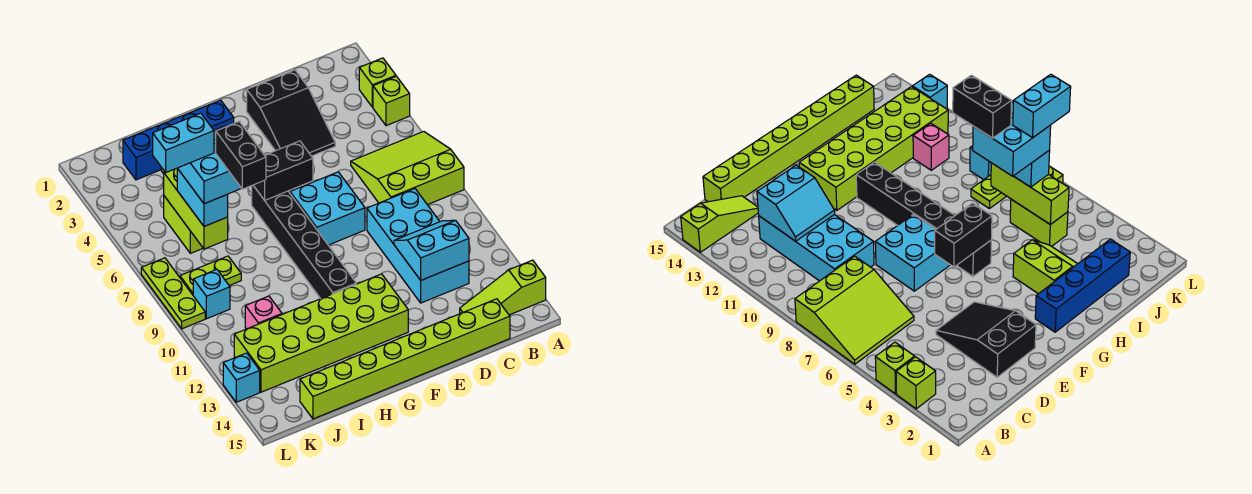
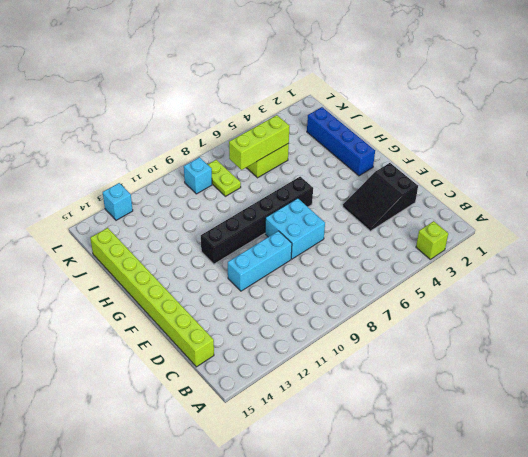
cyan brick E9:E11 level 1 -> none
none -> lime brick A4 level 1
none -> lime slope A6:C8 level 1 top 8
none -> lime slope A14:C14 level 1 top A

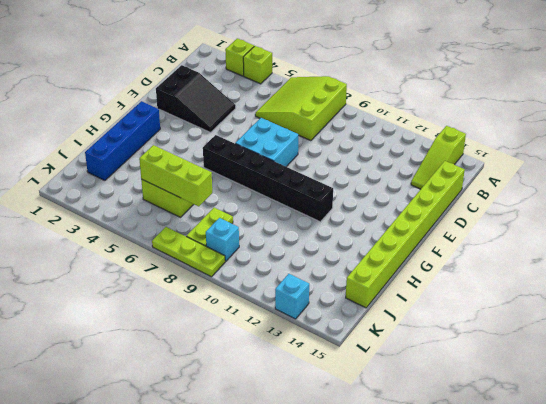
none -> cyan brick C9:D12 level 1
none -> lime brick F12:K13 level 1
none -> lime slope H3:I4 level 1 top H

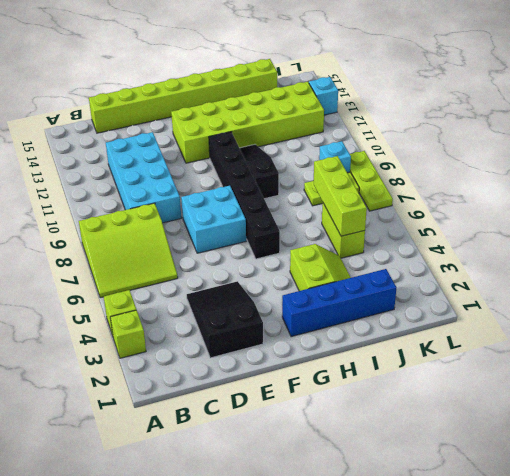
black slope H9:H11 level 1 top 9 -> none
none -> lime slope A14:C14 level 1 top A
none -> pink brick J11 level 1
none -> cyan slope C11:D12 level 2 top 12

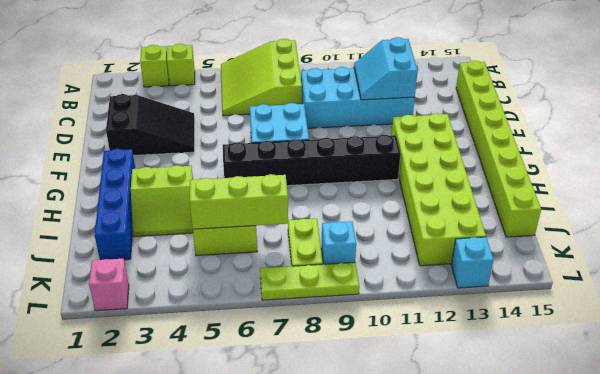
pink brick L2 level 1 -> pink brick J11 level 1
none -> lime slope A14:C14 level 1 top A
none -> black brick F6:G6 level 2
none -> cyan brick J6:J7 level 3

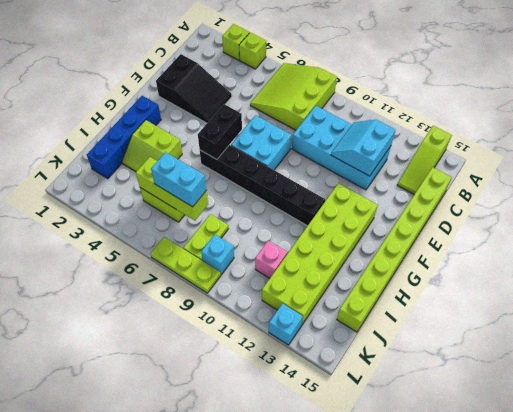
none -> cyan brick I6:J7 level 4
none -> black brick I7:I8 level 5
none -> cyan brick J6:K6 level 5

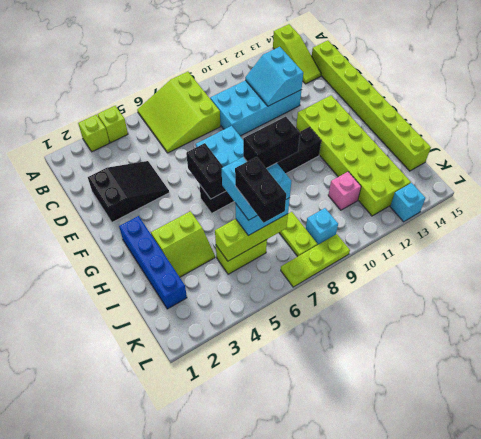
black brick J6:K6 level 5 -> cyan brick J6:K6 level 5

